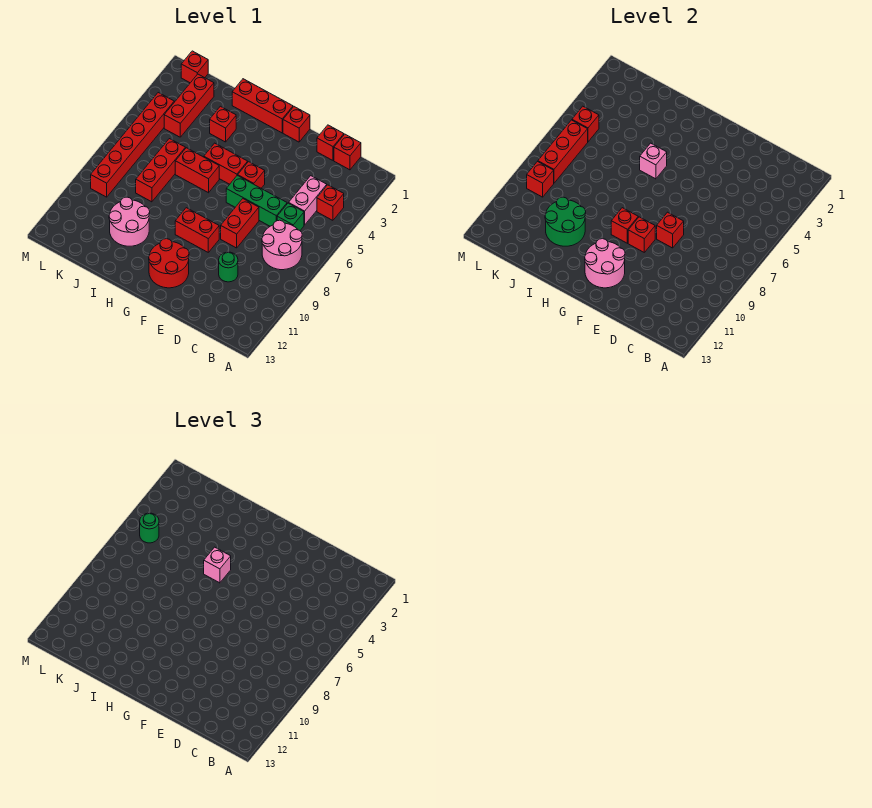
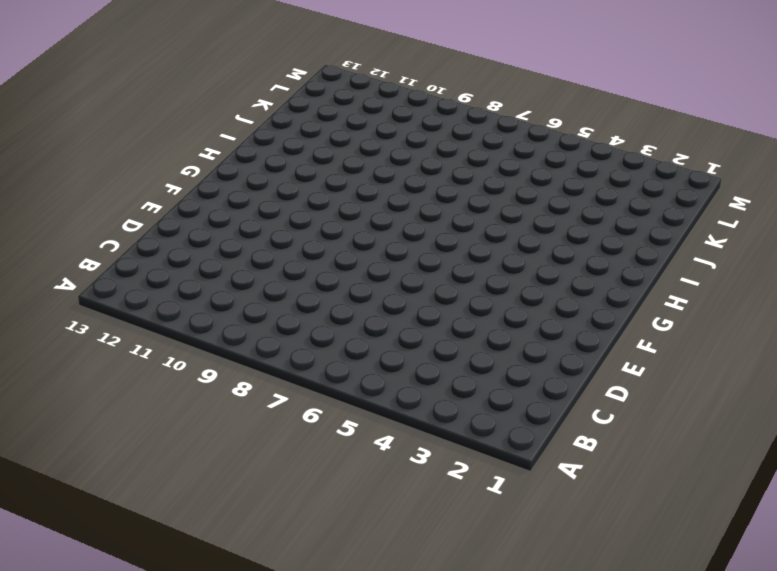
none -> red brick B4 level 1
none -> pink round brick B7:C8 level 1
none -> red brick C1 level 1
none -> pink brick C4:C5 level 1

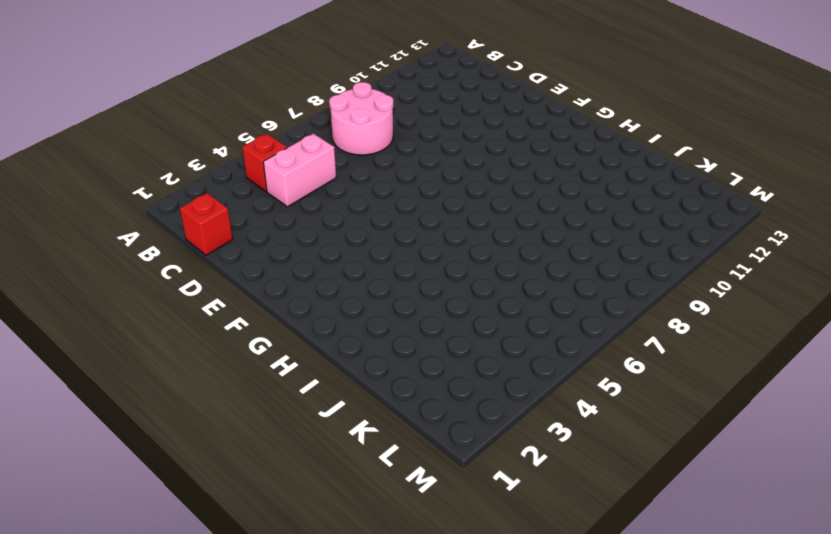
none -> green brick C6 level 1
none -> red brick D1 level 1
none -> green brick D6:F6 level 1
none -> green round brick D10 level 1

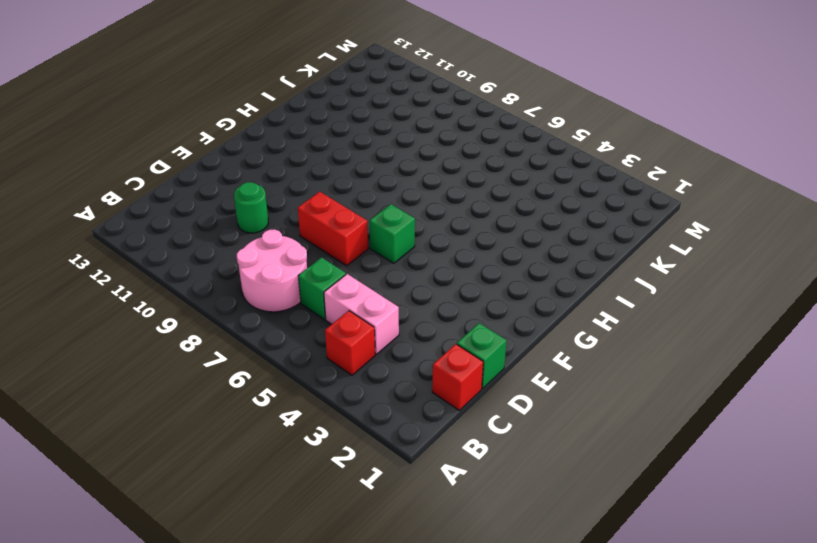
green brick D1 level 1 -> red brick D1 level 1
green brick F6 level 1 -> green brick D6:F6 level 1
none -> red brick F1 level 1
none -> red brick F5 level 1
none -> red brick F9:G9 level 1
none -> red round brick F11:G12 level 1

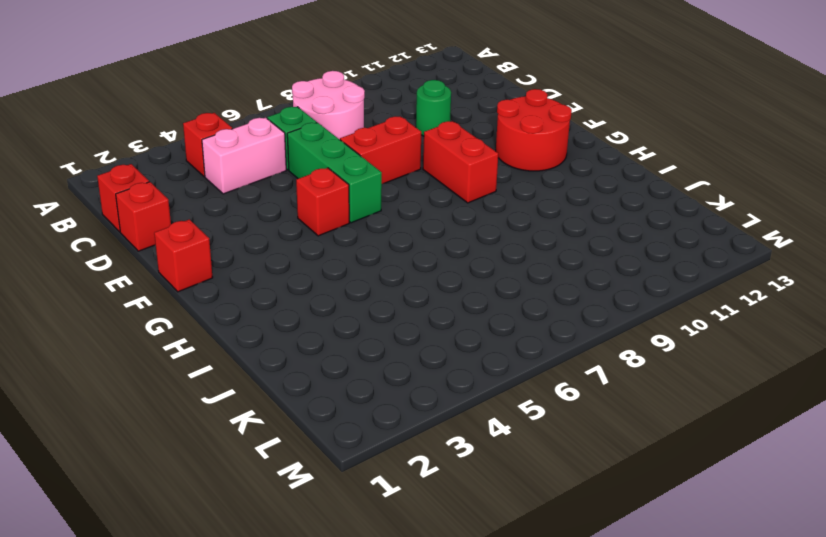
none -> red brick G1:I1 level 1
none -> red brick G5:H5 level 1
none -> red brick H6:I6 level 1
none -> red brick I3 level 1

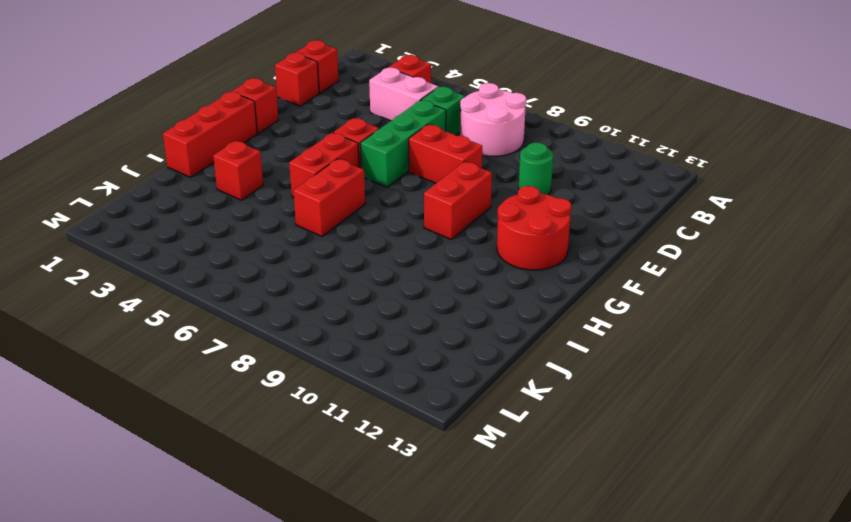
none -> pink round brick I10:J11 level 1
none -> red brick J6:J8 level 1
none -> red brick K2:K4 level 1
none -> red brick L1 level 1

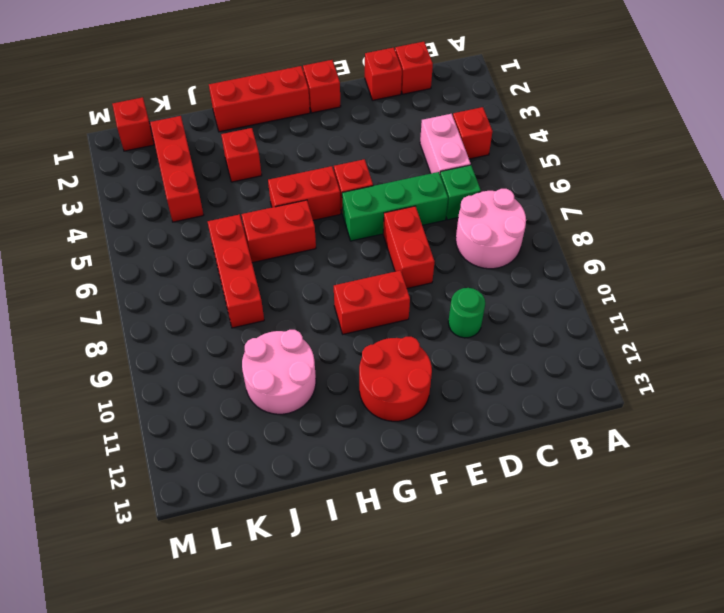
none -> red brick L4:L9 level 1
none -> red brick E8 level 2
none -> red brick F9 level 2
none -> pink round brick F11:G12 level 2

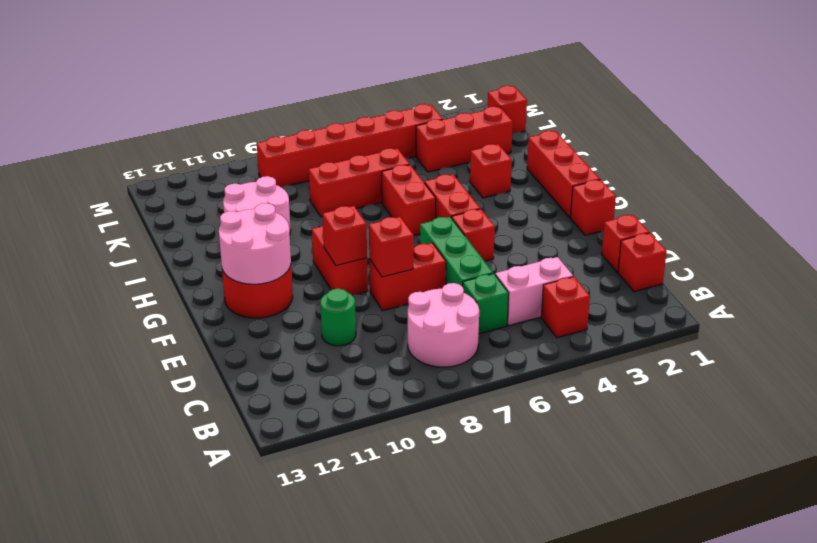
none -> red brick G9 level 2
none -> pink brick H5 level 2
none -> green round brick I10:J11 level 2
none -> red brick L5 level 2

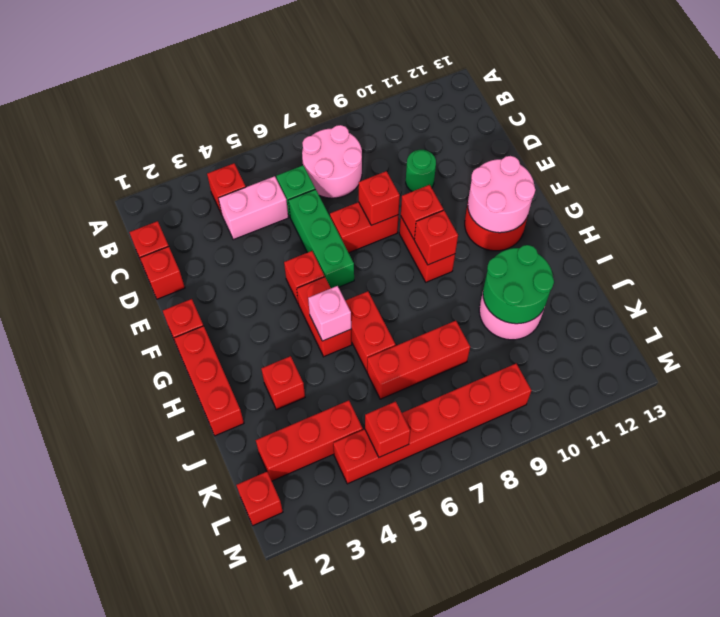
none -> red brick L6:L8 level 2
none -> red brick L9 level 2
none -> pink brick H5 level 3
none -> green round brick L5 level 3

